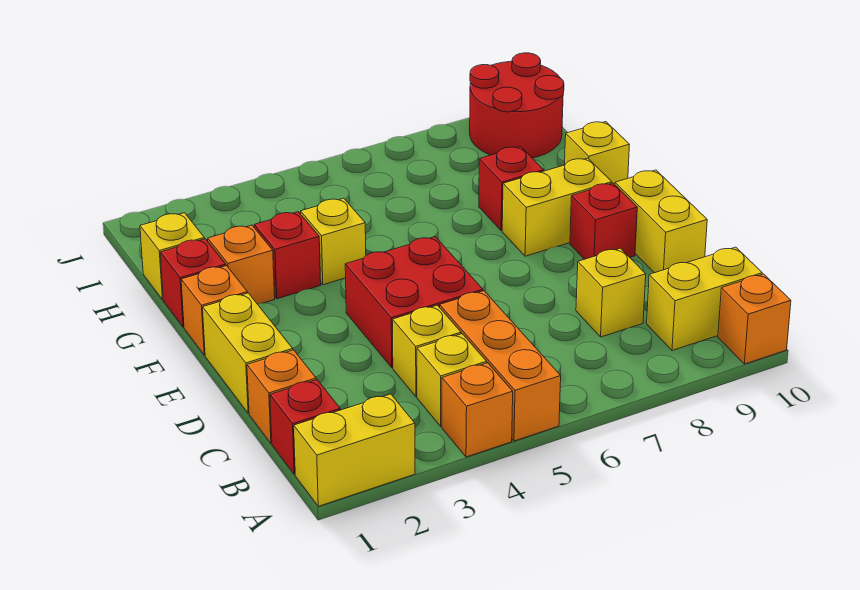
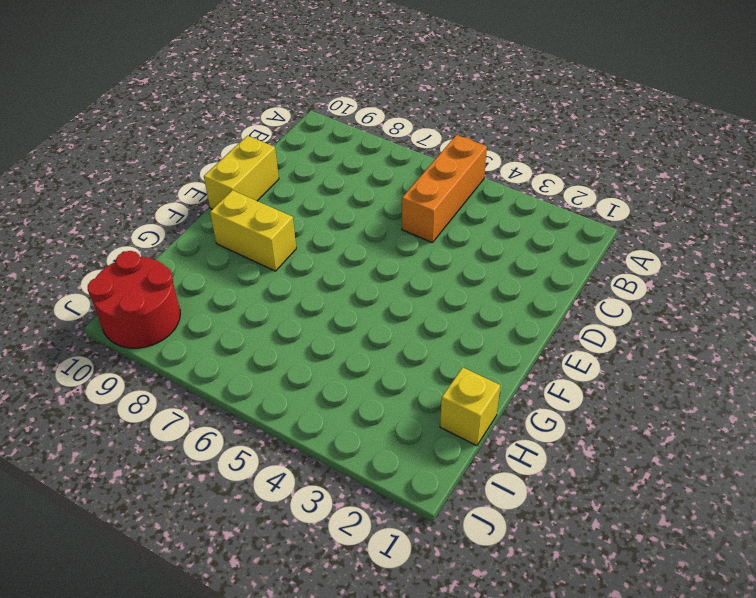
none -> yellow brick A1:A2 level 1
none -> orange brick A4 level 1
none -> orange brick A10 level 1

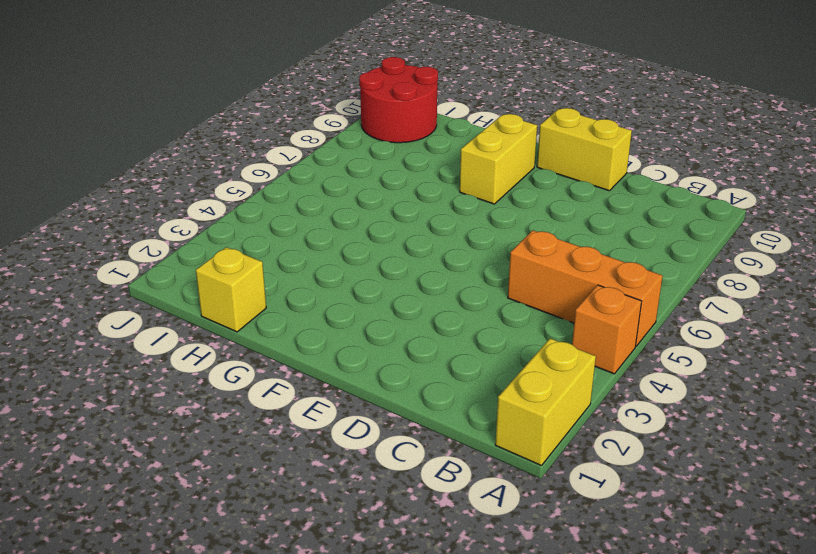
none -> orange brick A10 level 1
none -> red brick B1 level 1
none -> yellow brick B4 level 1

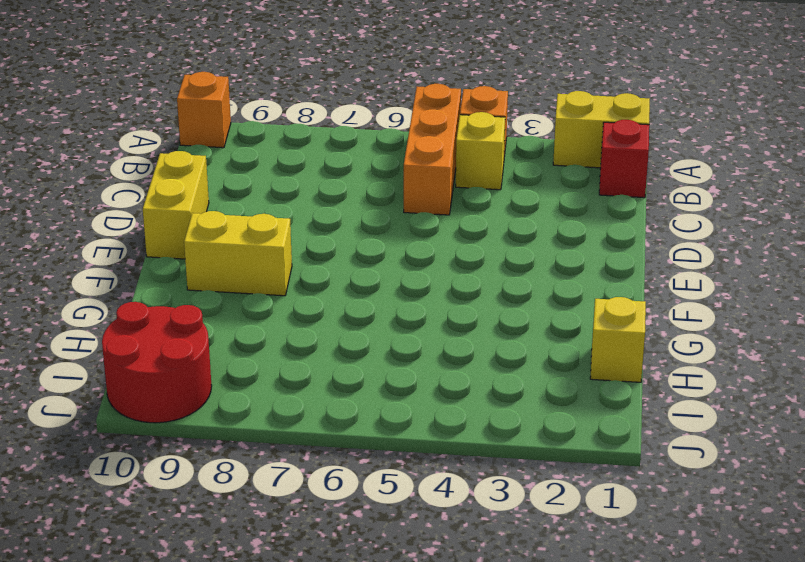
none -> yellow brick B9:B10 level 1
none -> orange brick C1 level 1
none -> yellow brick C4 level 1

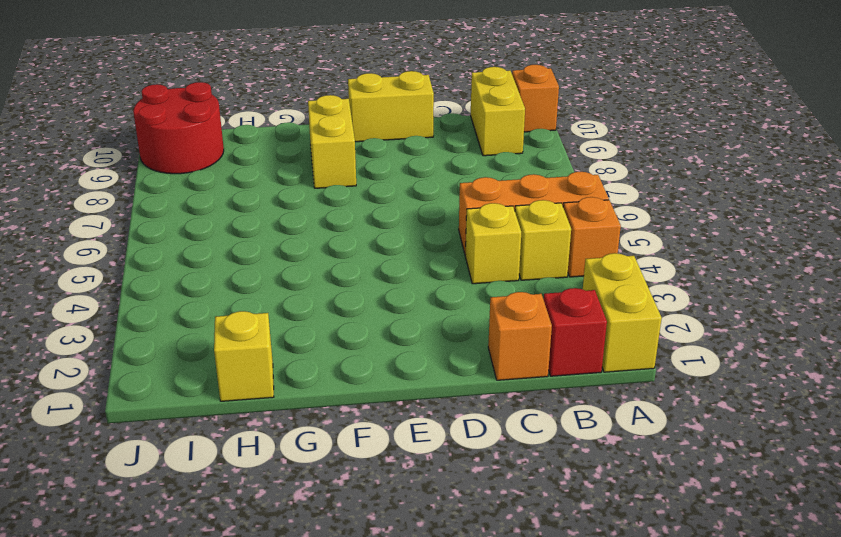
none -> yellow brick C8 level 1
none -> yellow brick D1:E1 level 1
none -> red brick D4:E5 level 1

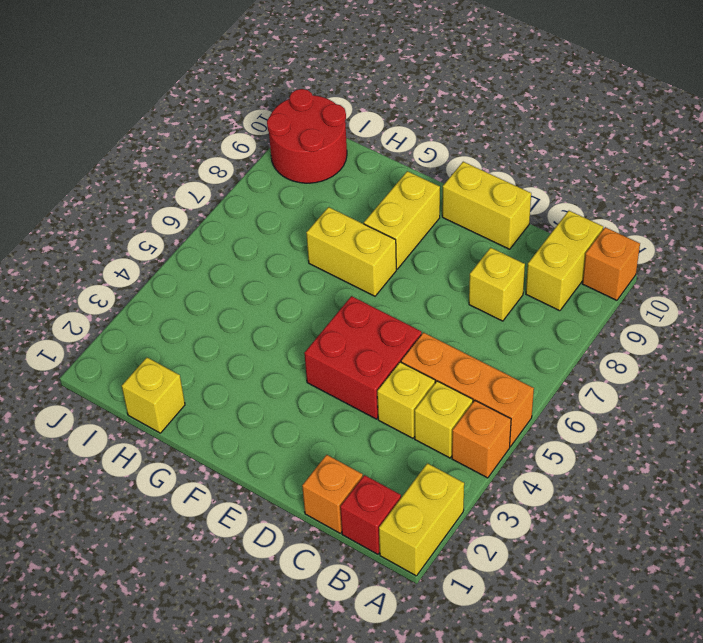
yellow brick F7:G7 level 1 -> yellow brick D1:E1 level 1
none -> red brick E9 level 1
none -> orange brick F1 level 1
none -> red brick G1 level 1

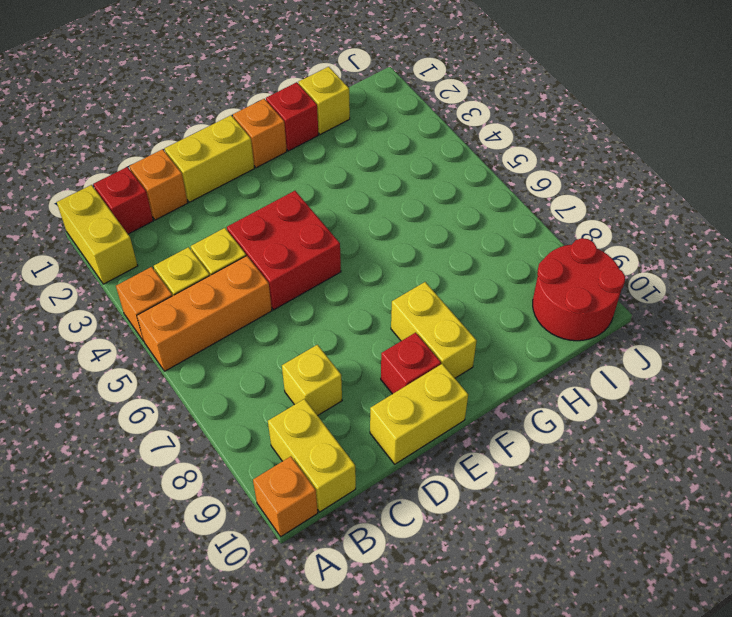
none -> orange brick G2 level 1
none -> red brick G3 level 1
none -> yellow brick G4 level 1

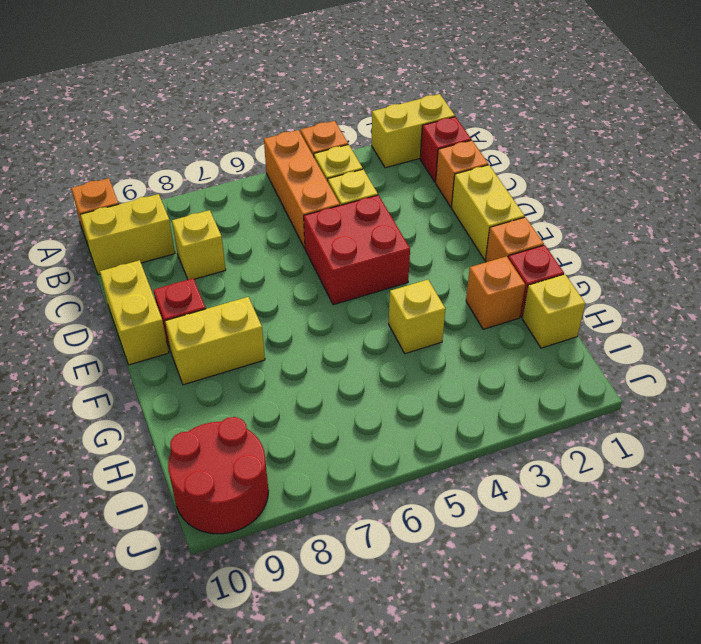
none -> red brick G3 level 1
none -> red brick G8 level 1
none -> yellow brick G10 level 1

